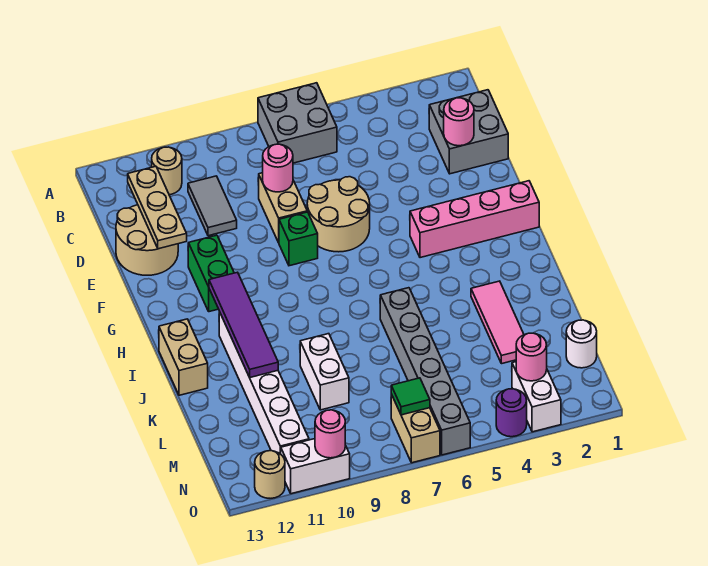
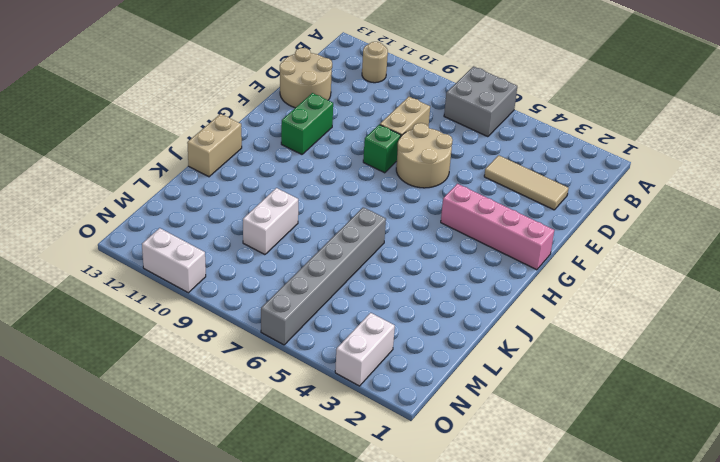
tan tile D2:D4 level 1 -> grey brick C1:D2 level 1
none -> grey tile C10:D10 level 1
none -> white brick I11:N11 level 1
none -> pink tile J3:L3 level 1

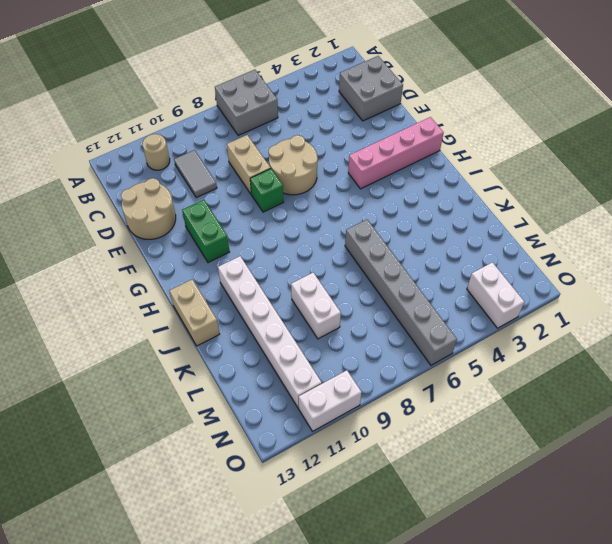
none -> pink tile J3:L3 level 1
none -> white round brick M1 level 1
none -> tan brick N7:O7 level 1

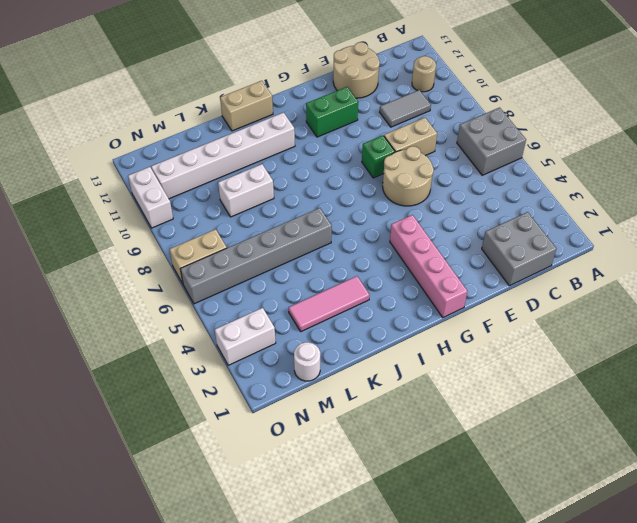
none -> purple round brick O4 level 1
none -> tan round brick O12 level 1
none -> tan plate C12:E12 level 2

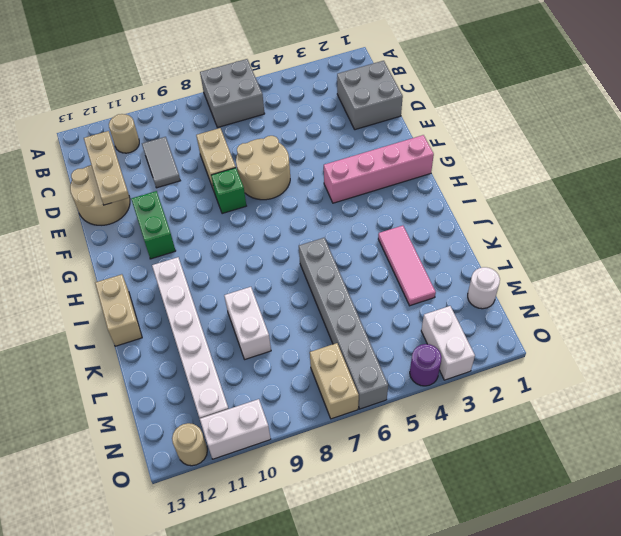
none -> pink round brick D2 level 2
none -> pink round brick D8 level 2
none -> purple tile H11:K11 level 2

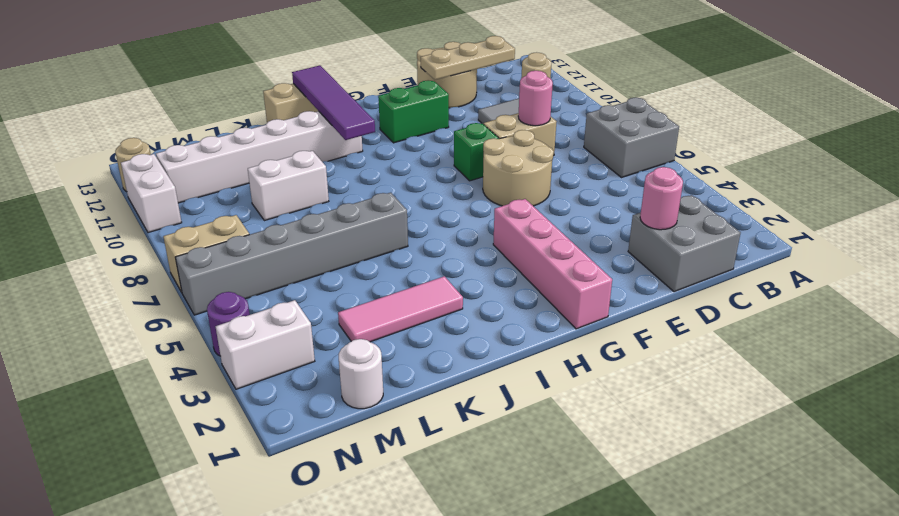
purple tile I10:I13 level 2 -> purple tile H11:K11 level 2
none -> pink round brick N3 level 2
none -> green tile N7 level 2
none -> pink round brick O10 level 2

